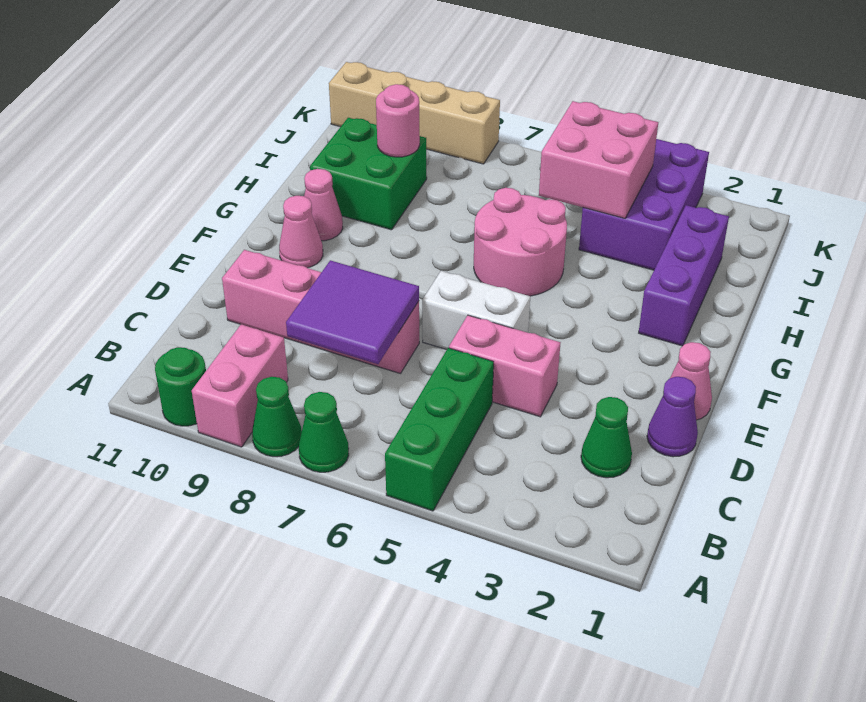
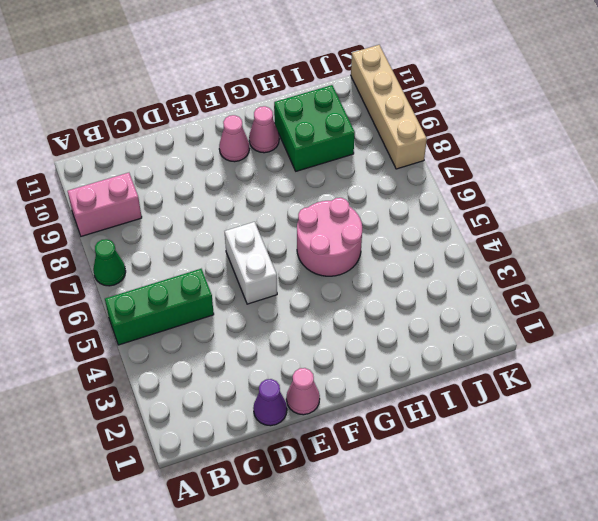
none -> green cone A8 level 1
none -> green round brick A10 level 1
none -> green cone C2 level 1

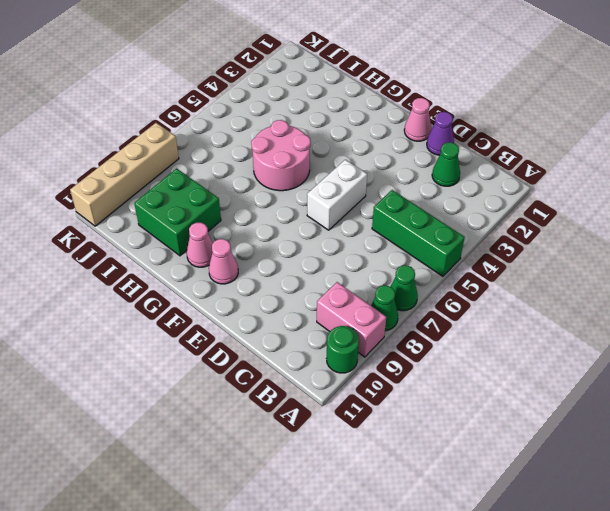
none -> pink brick D4:D5 level 1
none -> pink brick D7:D10 level 1
none -> purple brick G2:I2 level 1

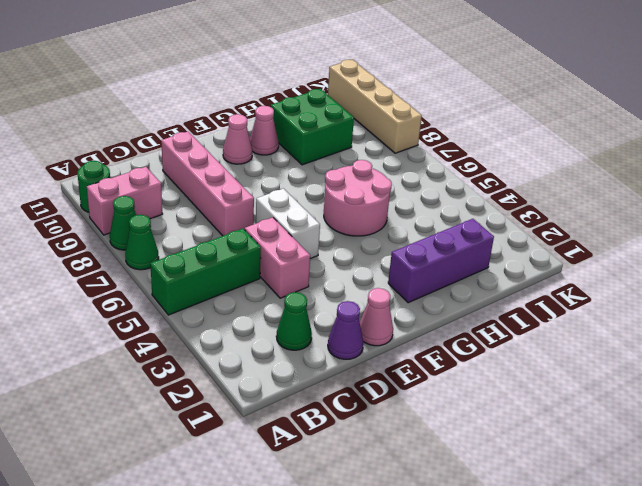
none -> purple brick I3:K4 level 1
none -> purple tile C7:D8 level 2
none -> pink brick I4:J5 level 2

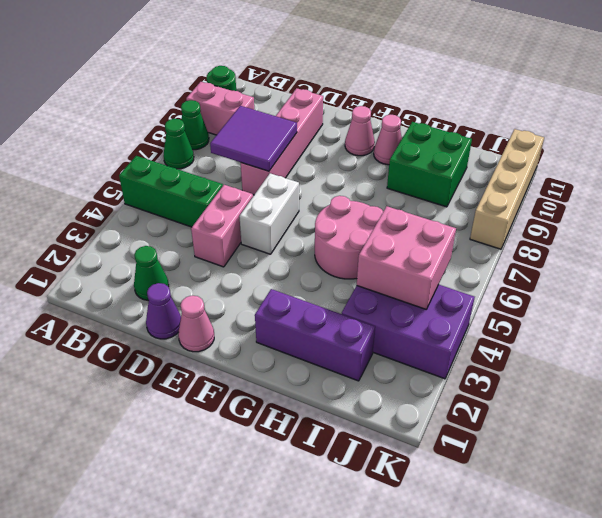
none -> pink round brick I9 level 2

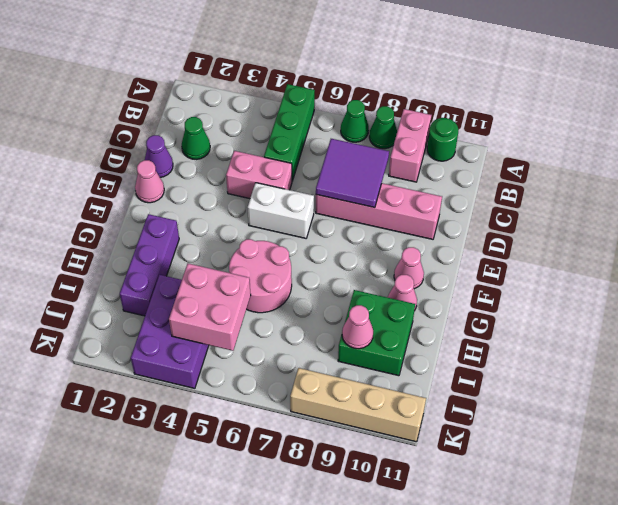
pink cone I9 level 2 -> pink round brick I9 level 2

